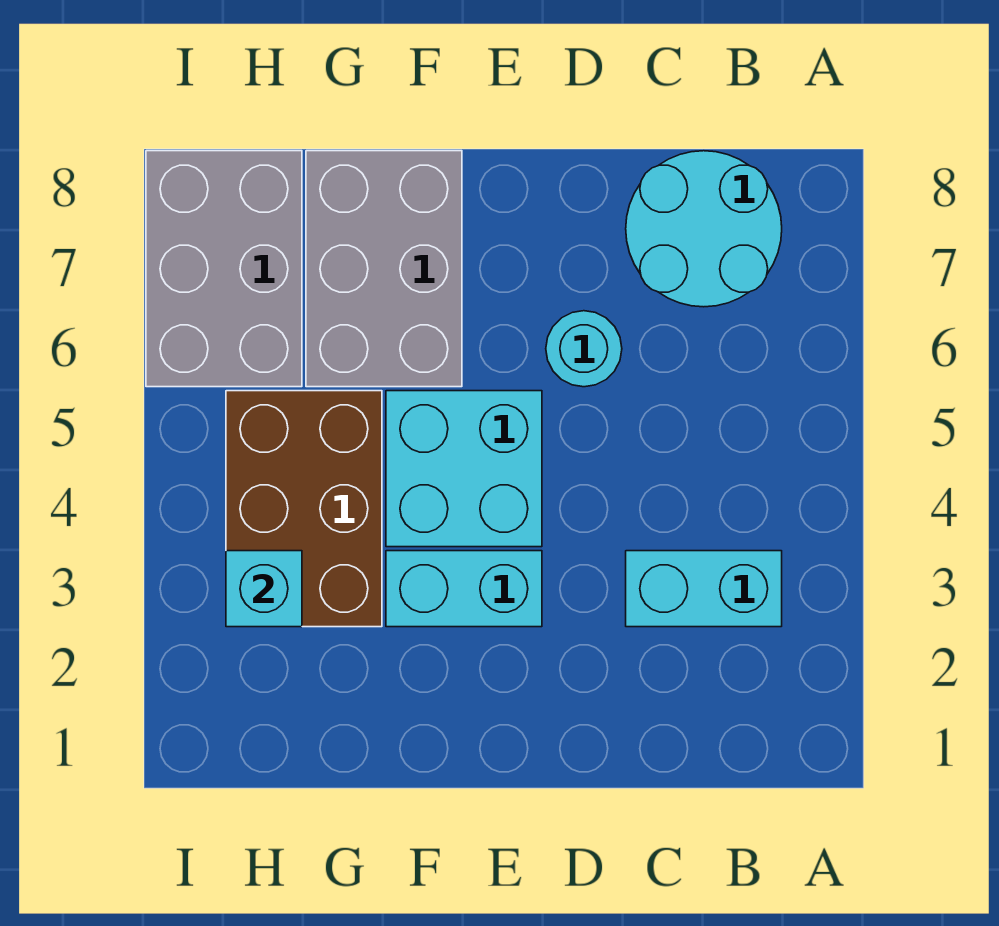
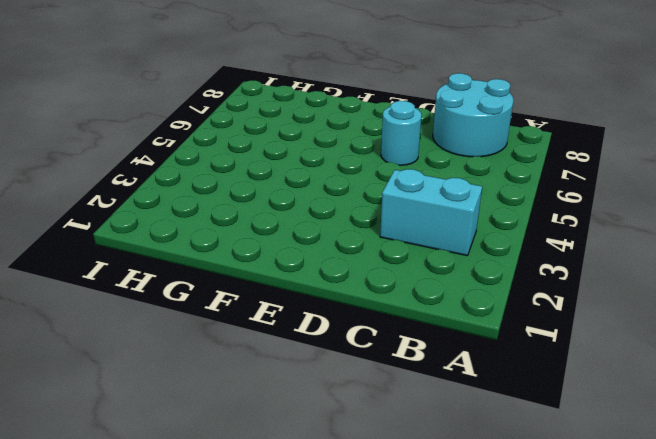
none -> cyan brick E3:F3 level 1
none -> cyan brick E4:F5 level 1

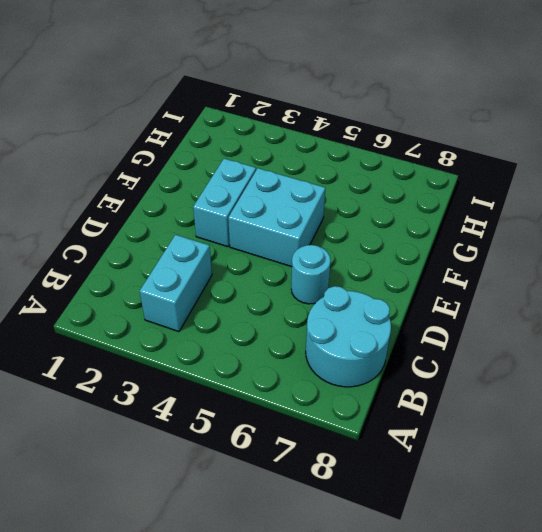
none -> grey brick F6:G8 level 1
none -> brown brick G3:H5 level 1

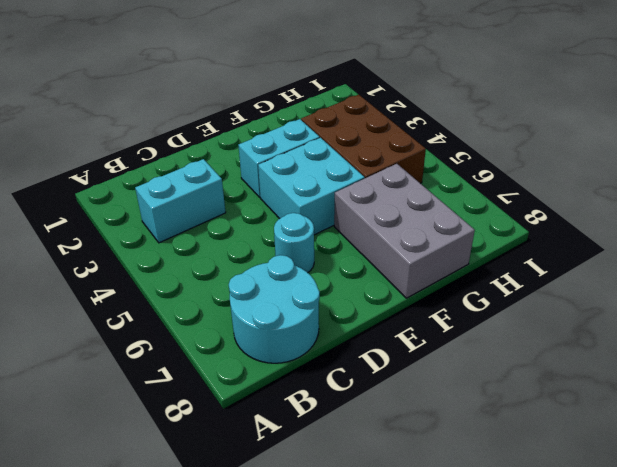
none -> grey brick H6:I8 level 1
none -> cyan brick H3 level 2

